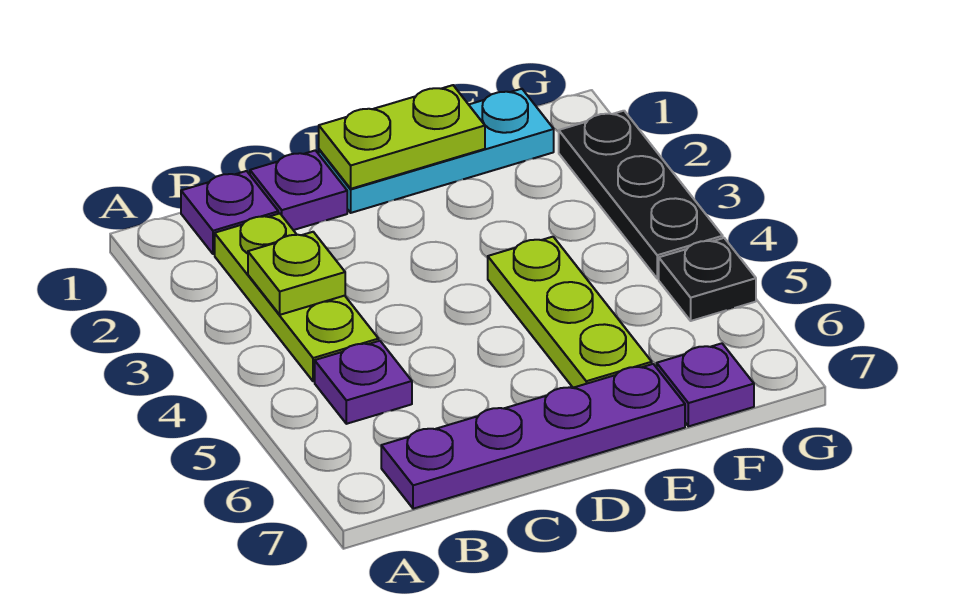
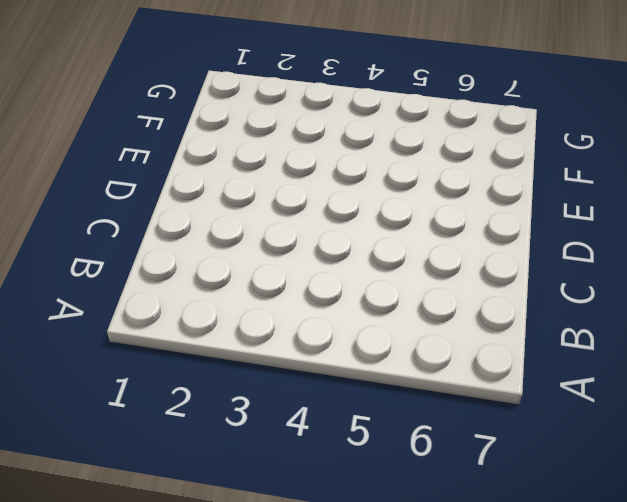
none -> purple plate B1 level 1
none -> lime plate B2:B4 level 1
none -> purple plate B5 level 1

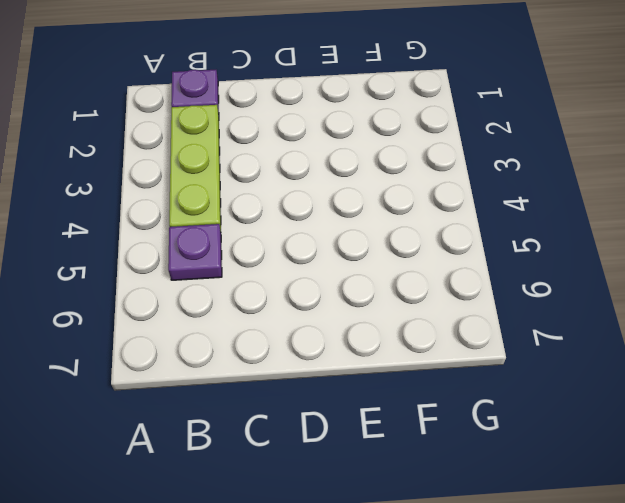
none -> purple plate B7:E7 level 1
none -> purple plate C1 level 1
none -> cyan plate D1:F1 level 1

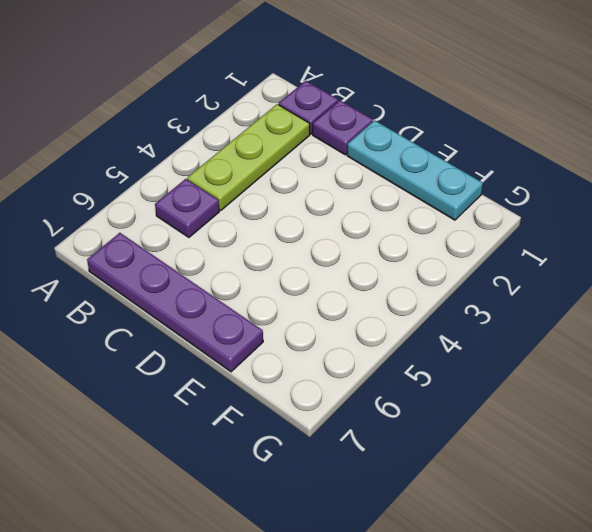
none -> lime plate E4:E6 level 1
none -> purple plate F7 level 1
none -> black plate G2:G4 level 1

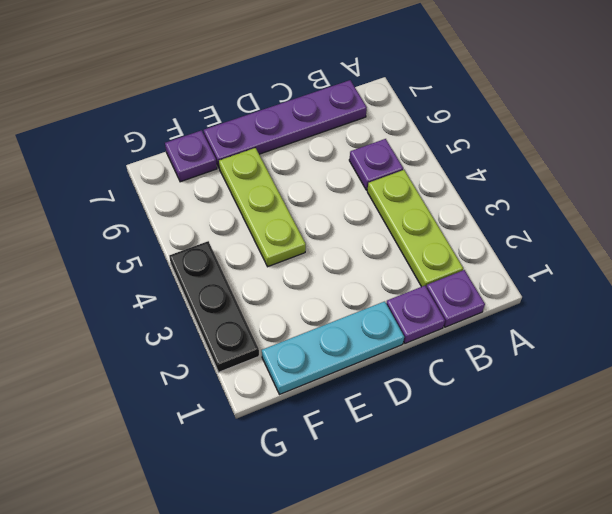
none -> black plate G5 level 1
none -> lime plate B3 level 2
none -> lime plate D1:E1 level 2

